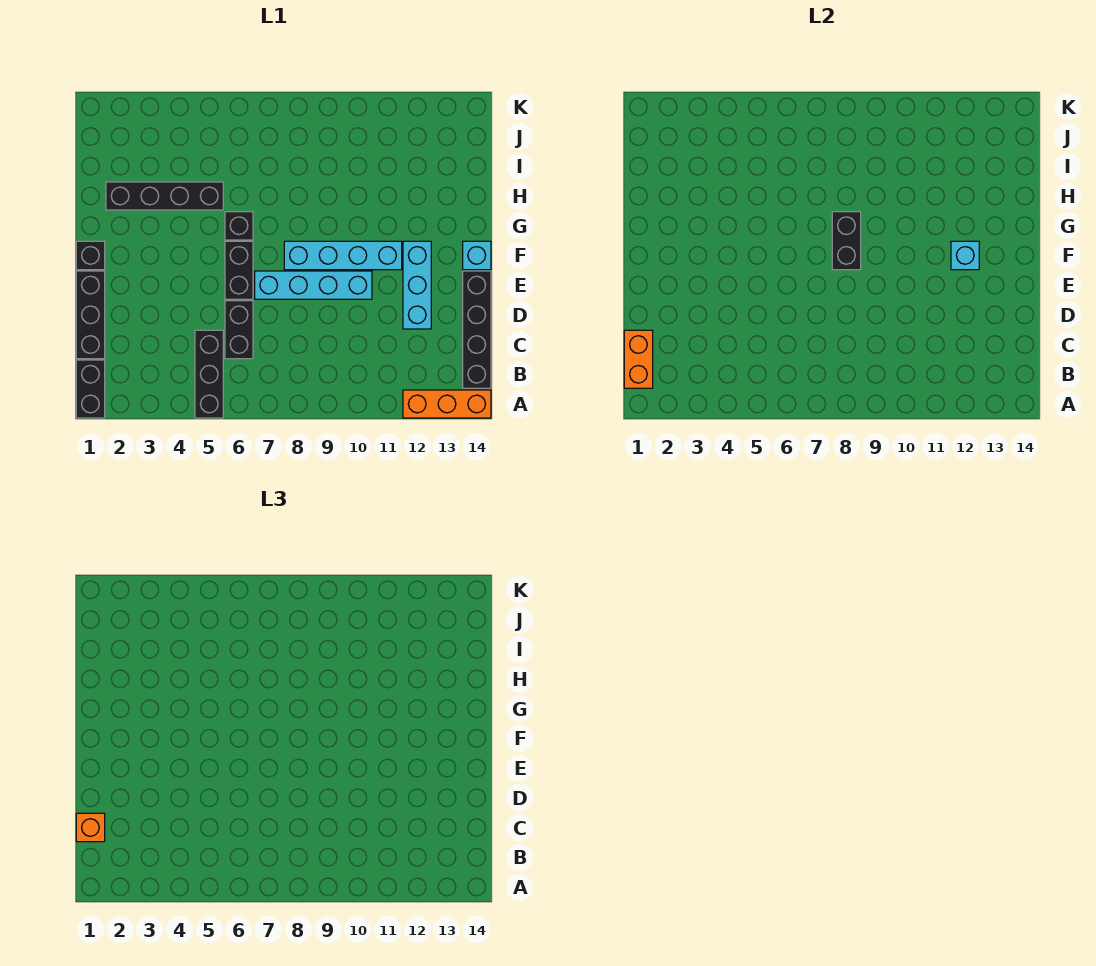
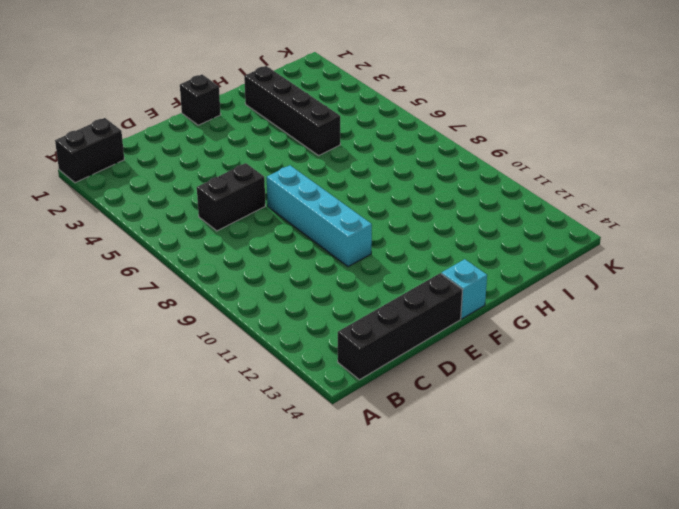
none -> black brick A5:C5 level 1
none -> orange brick A12:A14 level 1
none -> black brick C1:E1 level 1

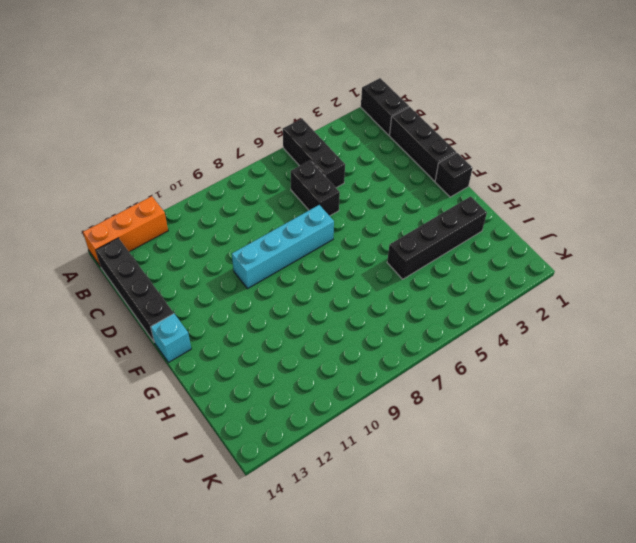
none -> cyan brick D12:F12 level 1
none -> black brick E6:F6 level 1
none -> cyan brick F8:F11 level 1

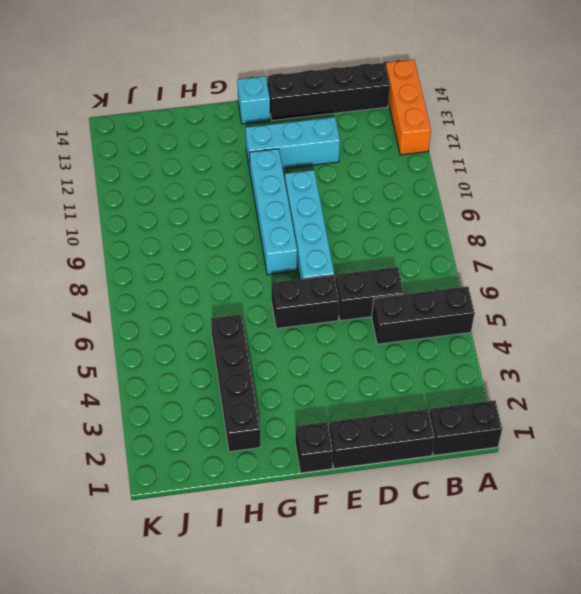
none -> black brick G6 level 1
none -> orange brick B1:C1 level 2
none -> black brick F8:G8 level 2

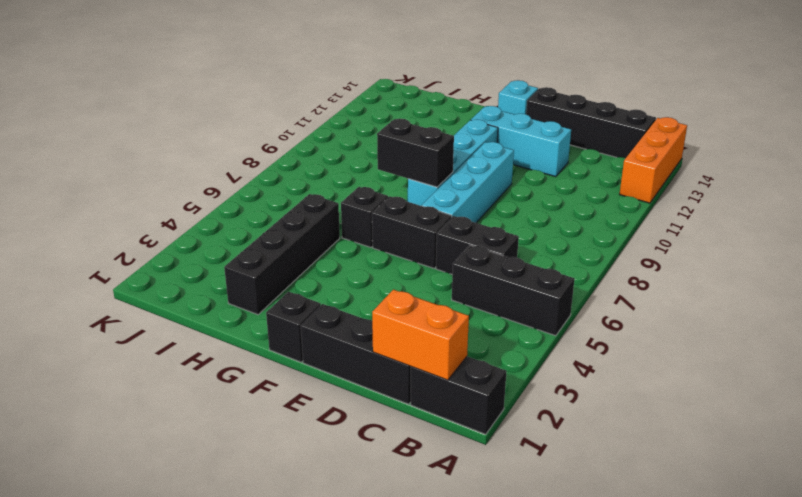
none -> cyan brick F12 level 2
none -> orange brick C1 level 3

